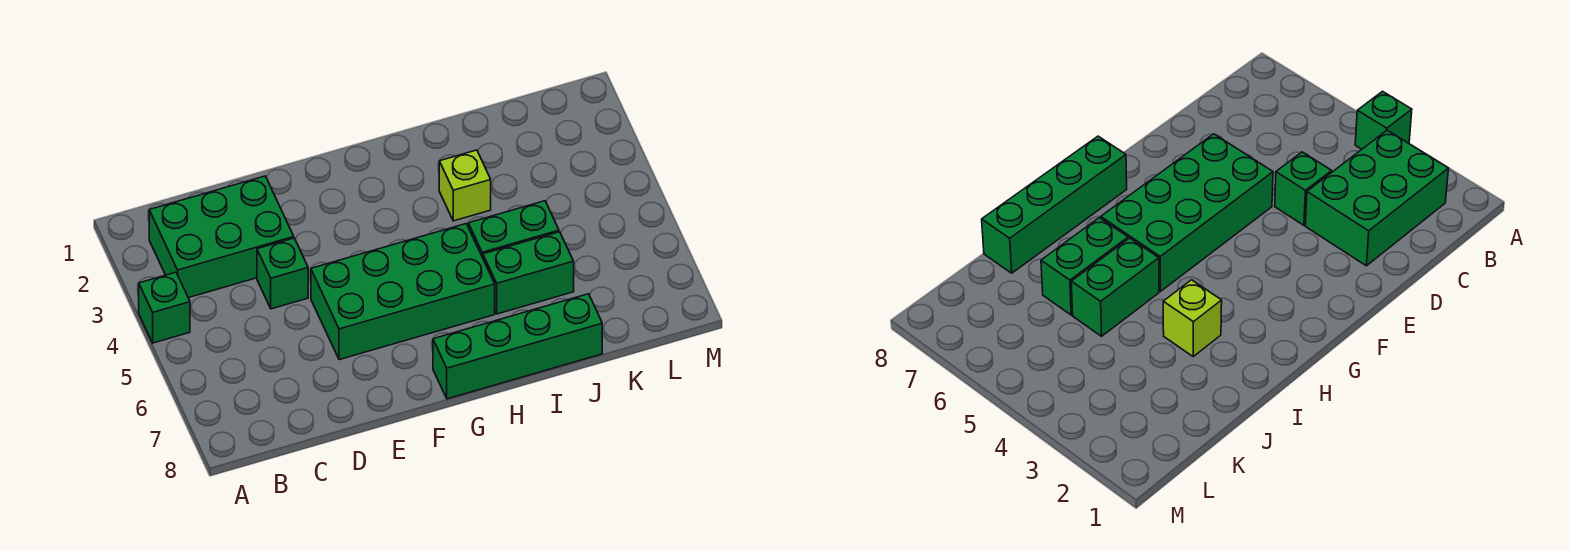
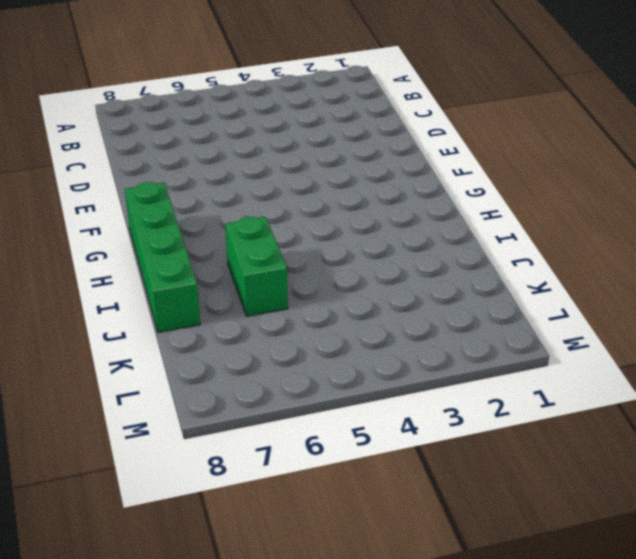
none -> green brick A4 level 1
none -> green brick B2:D3 level 1

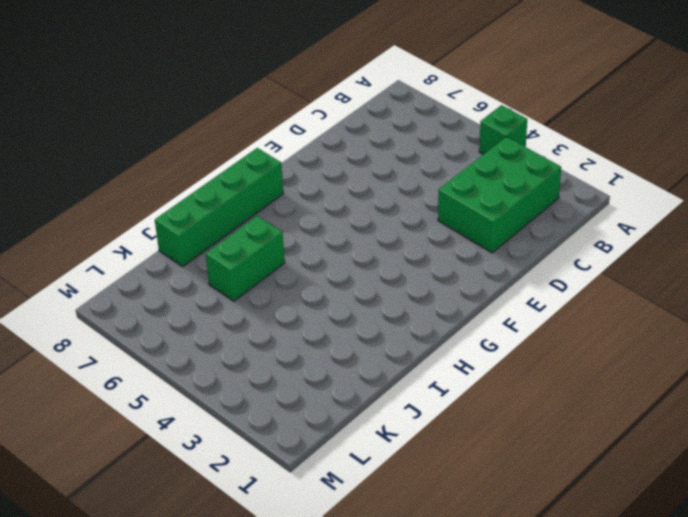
none -> green brick D4 level 1
none -> green brick E5:H6 level 1

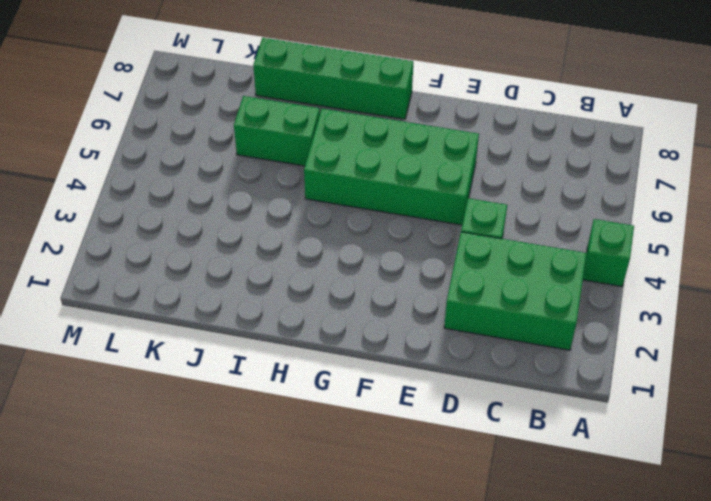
none -> lime brick I3 level 1
none -> green brick I5:J5 level 1

